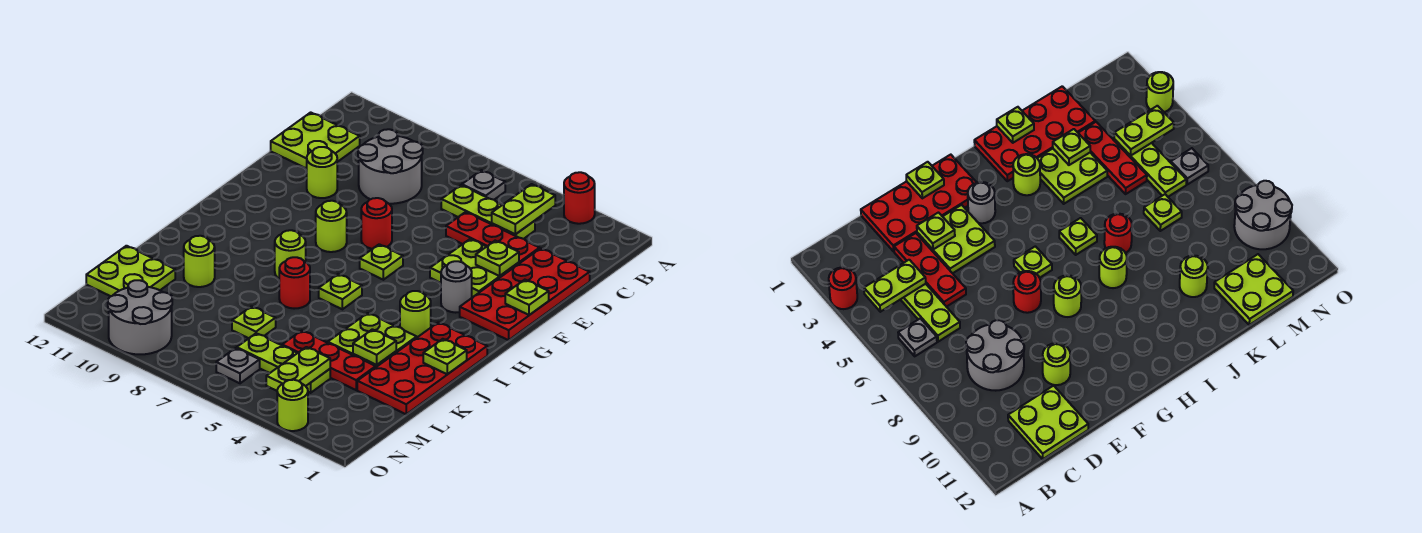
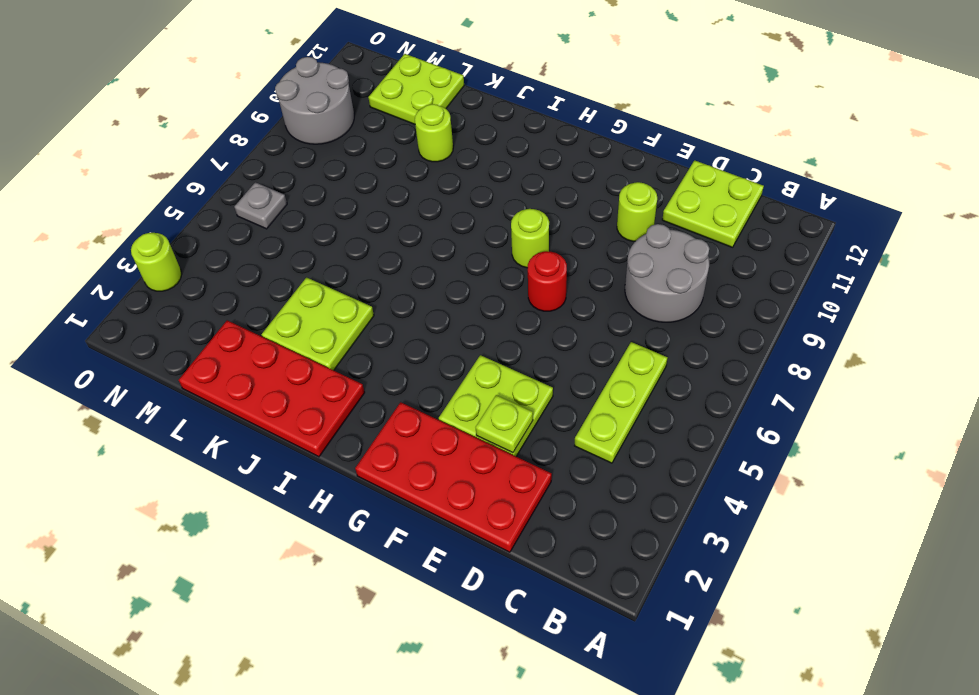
none -> red round brick A3 level 1
none -> grey plate B6 level 1
none -> red plate D3:D5 level 1
none -> grey round brick G3 level 1

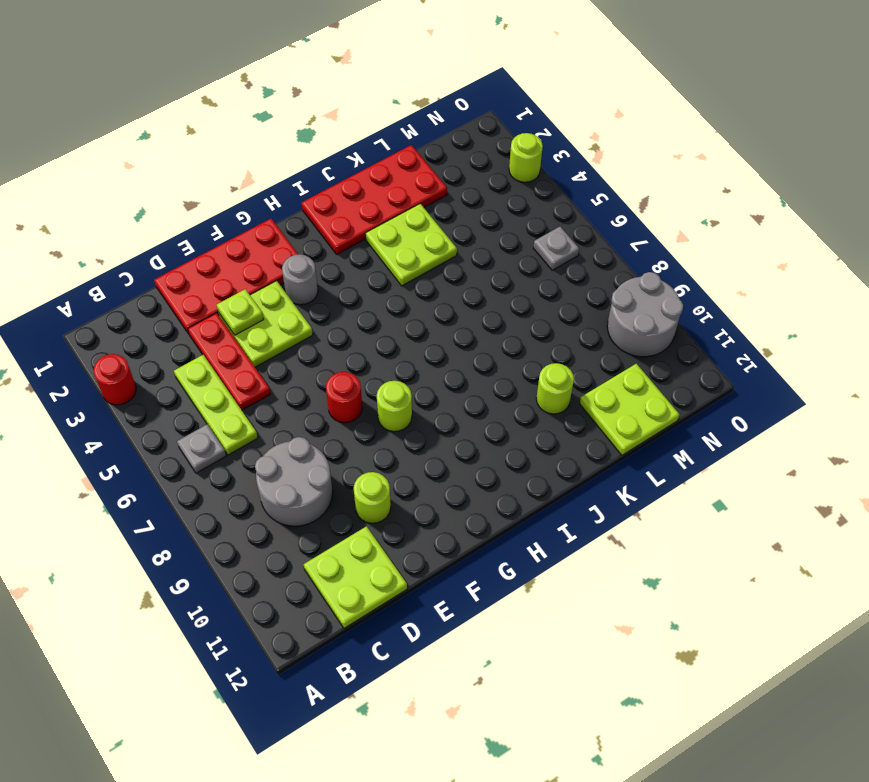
none -> lime plate G6 level 1
none -> lime round brick I3 level 1
none -> lime plate I6 level 1
none -> lime round brick I8 level 1

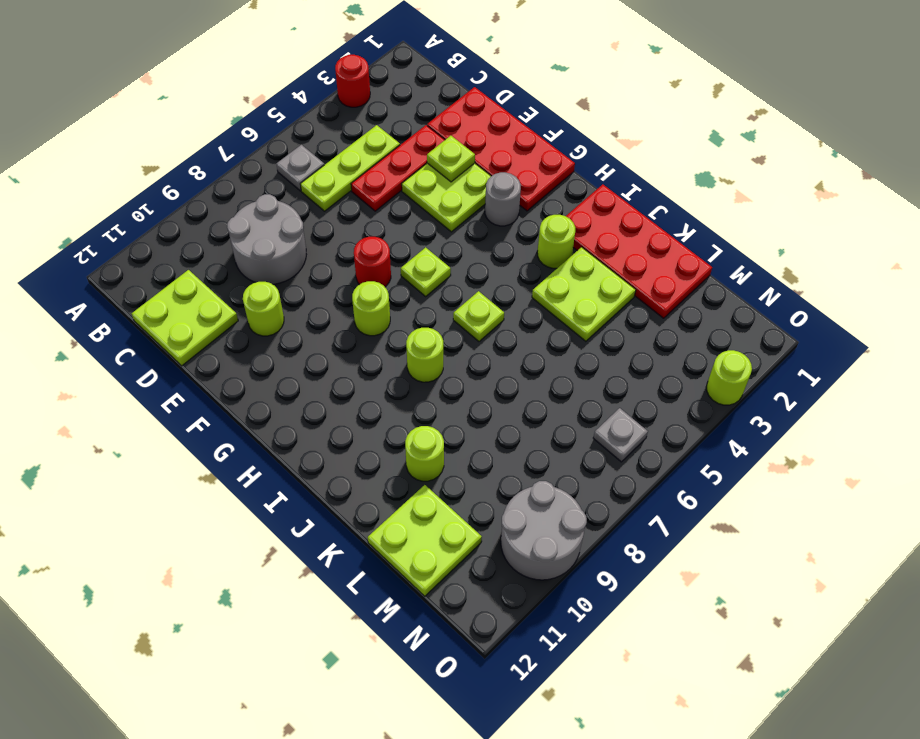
none -> red round brick J7 level 1
none -> red plate L3:L5 level 1
none -> lime plate L7 level 1
none -> lime plate M4:M6 level 1

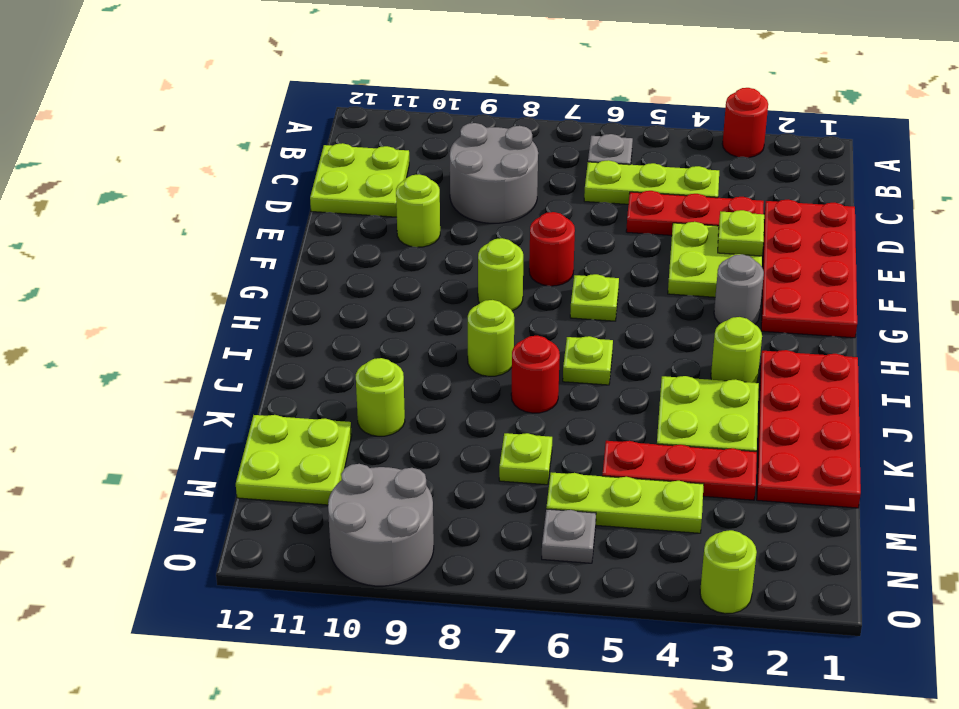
none -> lime plate B4:C4 level 2
none -> lime plate F1 level 2
none -> lime plate J1 level 2
none -> lime plate K3 level 2

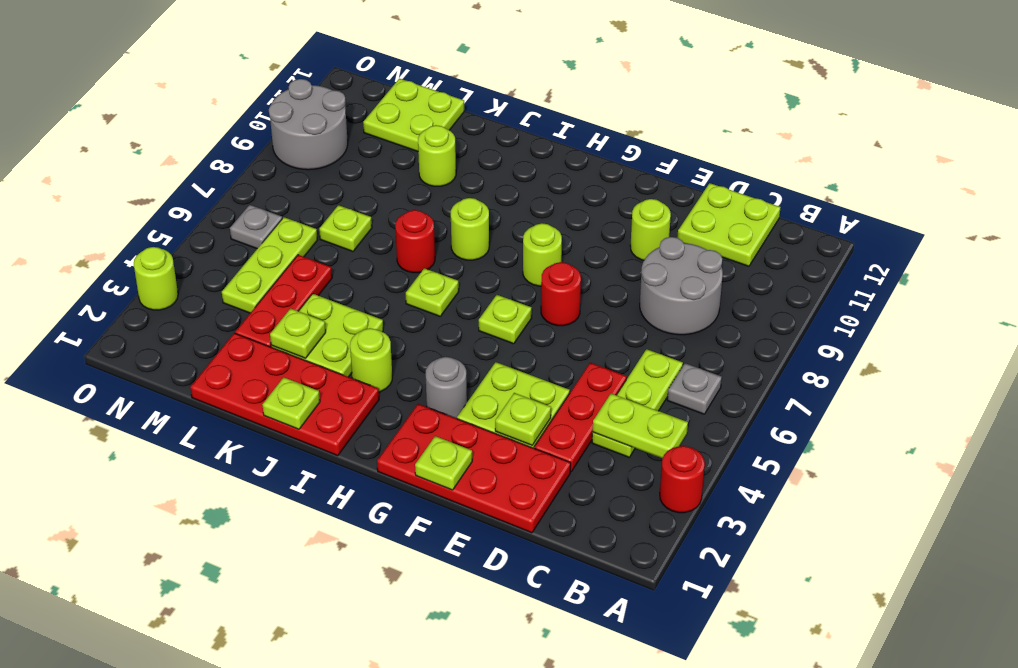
none -> lime plate M4:N4 level 2

